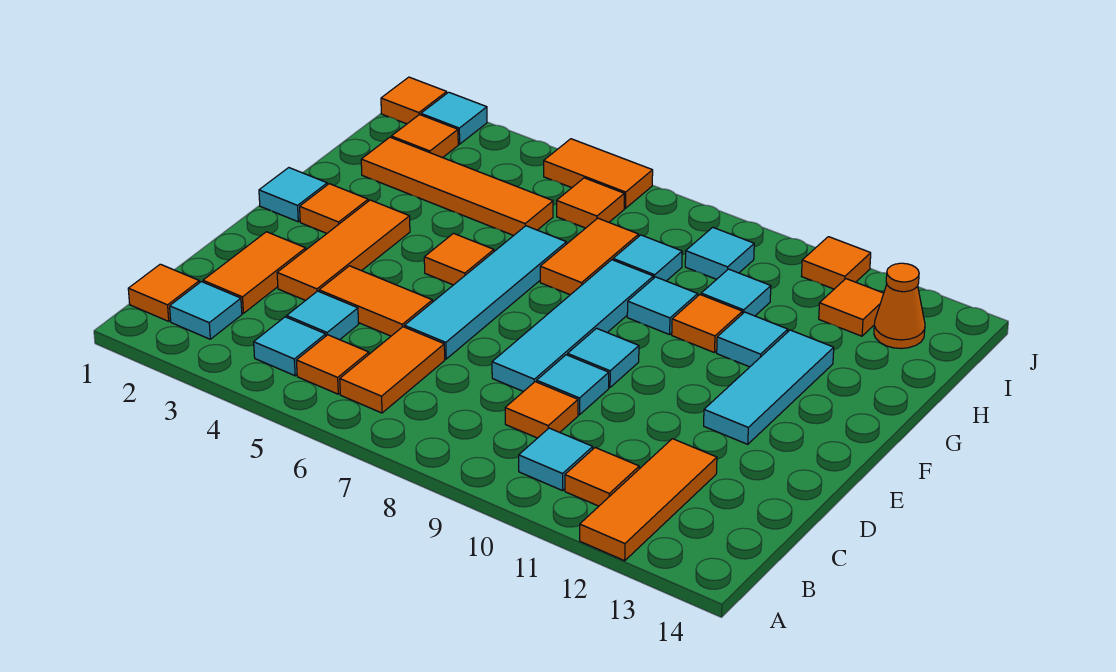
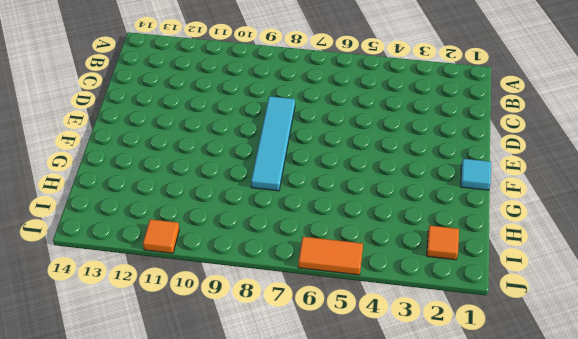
none -> orange tile A12:C12 level 1
none -> orange tile B1 level 1
none -> cyan tile B2 level 1
none -> cyan tile B4 level 1

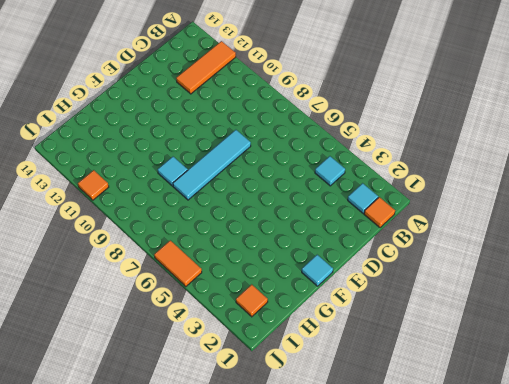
none -> orange tile B5 level 1
none -> orange tile B6:C6 level 1
none -> cyan tile B10 level 1
none -> orange tile B11 level 1

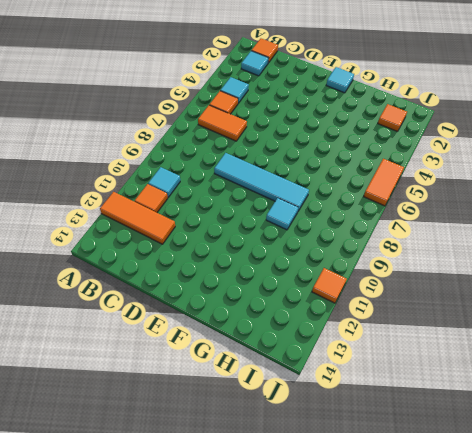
none -> orange tile C2:D2 level 1
none -> cyan tile C4 level 1
none -> orange tile C9 level 1
none -> orange tile D3:F3 level 1

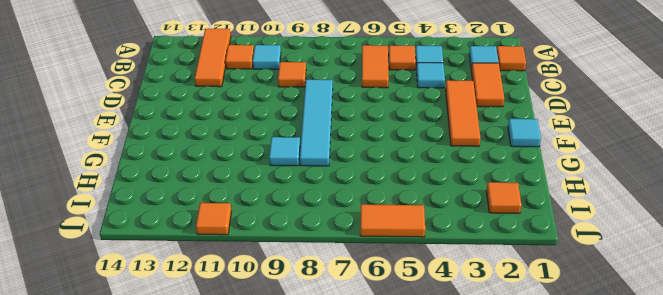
none -> orange tile D4:D5 level 1
none -> cyan tile D6:G6 level 1
none -> cyan tile D9 level 1
none -> cyan tile E9 level 1

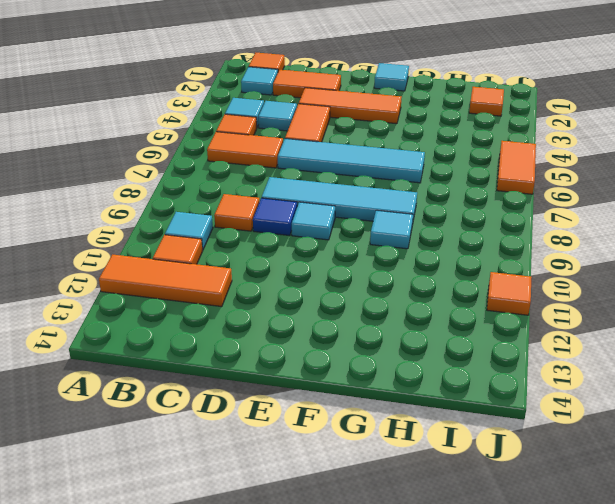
blue tile D9 level 1 -> cyan tile D9 level 1
none -> cyan tile E12:G12 level 1
none -> orange tile F2 level 1
none -> orange tile F5 level 1
none -> orange tile G7:H7 level 1

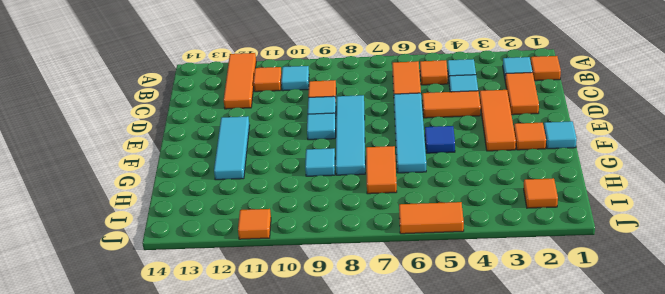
blue tile F5 level 1 -> orange tile F5 level 1
none -> orange tile G10 level 1
none -> cyan tile G11 level 1
none -> orange tile H2:H5 level 1
none -> cyan tile H8 level 1

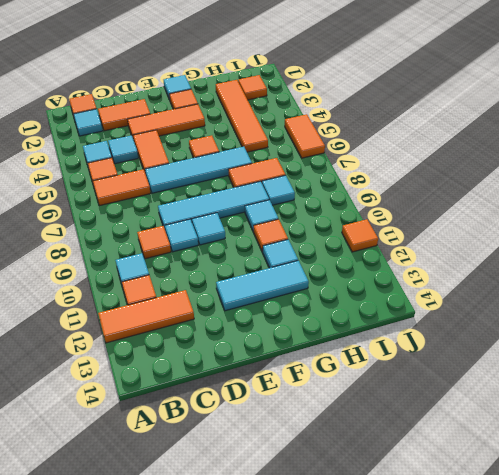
none -> cyan tile H10 level 1
none -> orange tile I6 level 1
none -> cyan tile I9 level 1
none -> orange tile I12 level 1

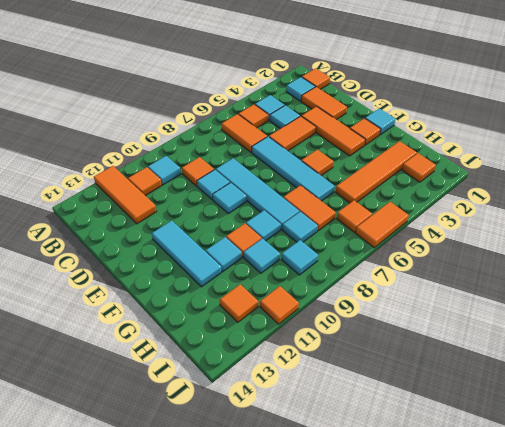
none -> orange cone I13 level 1
none -> orange tile J1 level 1
none -> cyan tile J2 level 1

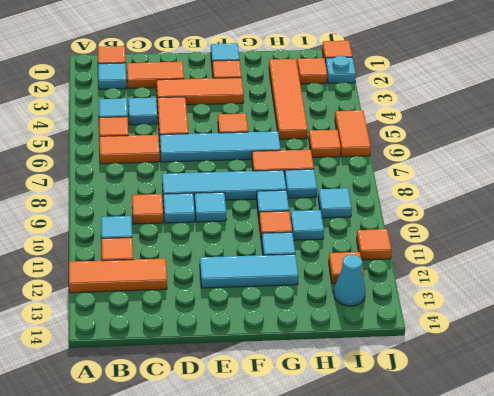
cyan cone I13 level 1 -> orange cone I13 level 1
cyan plate J2 level 1 -> cyan tile J2 level 1

